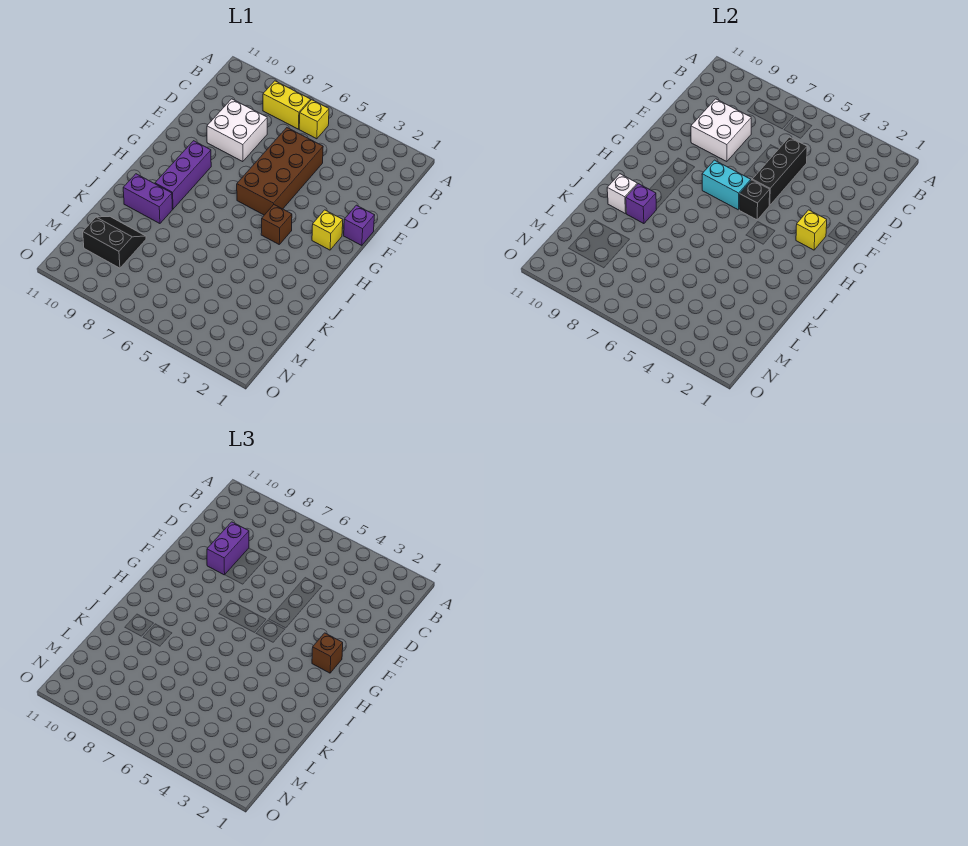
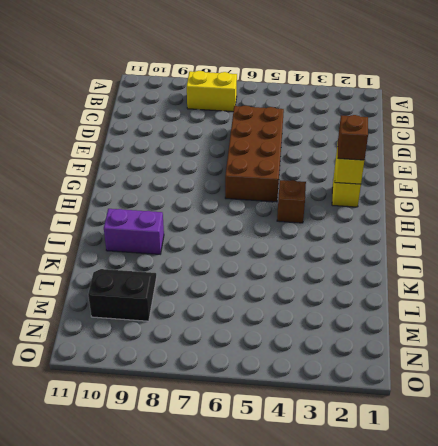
none -> yellow brick B6 level 1
none -> white brick D8:E9 level 1
none -> purple brick F1 level 1

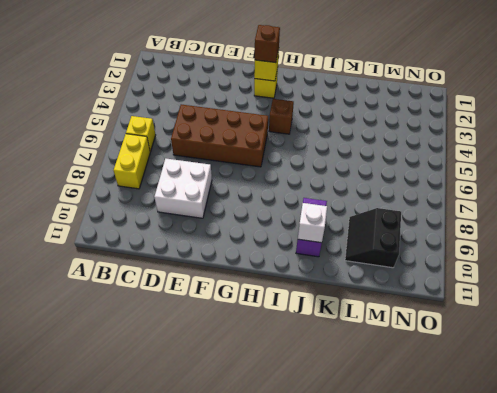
none -> purple brick F1 level 1
none -> purple brick G9:I9 level 1
none -> black brick D5:F5 level 2

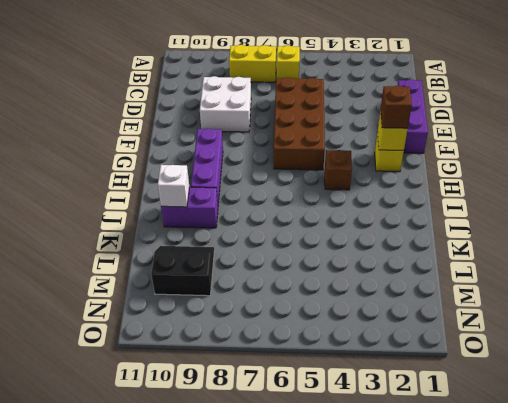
purple brick D1:F1 level 1 -> purple brick F1 level 1
none -> black brick D5:F5 level 2
none -> white brick D8:E9 level 2
none -> black brick G5 level 2

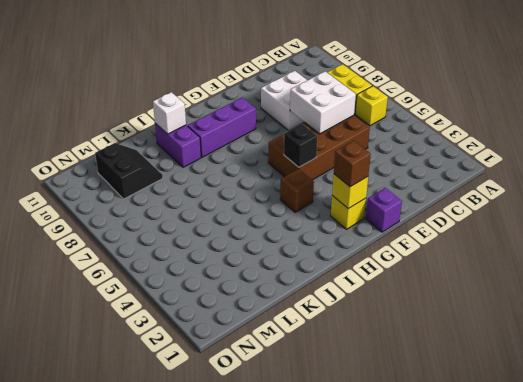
white brick D6:E7 level 2 -> white brick D8:E9 level 2
none -> black brick D5:F5 level 2
none -> cyan brick G6:G7 level 2
none -> purple brick J9 level 2

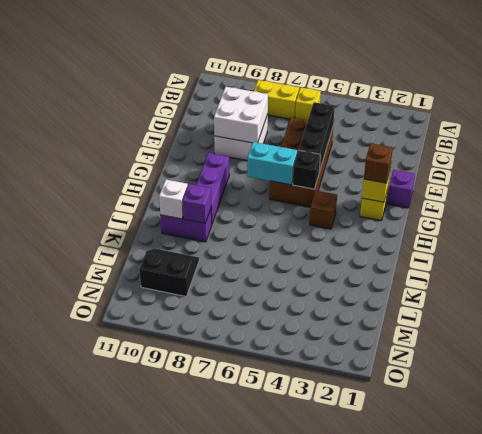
none -> purple brick D9:E9 level 3

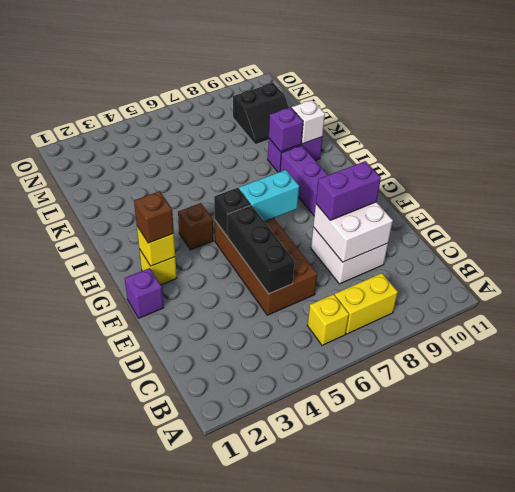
purple brick E8:E9 level 3 -> purple brick D9:E9 level 3

